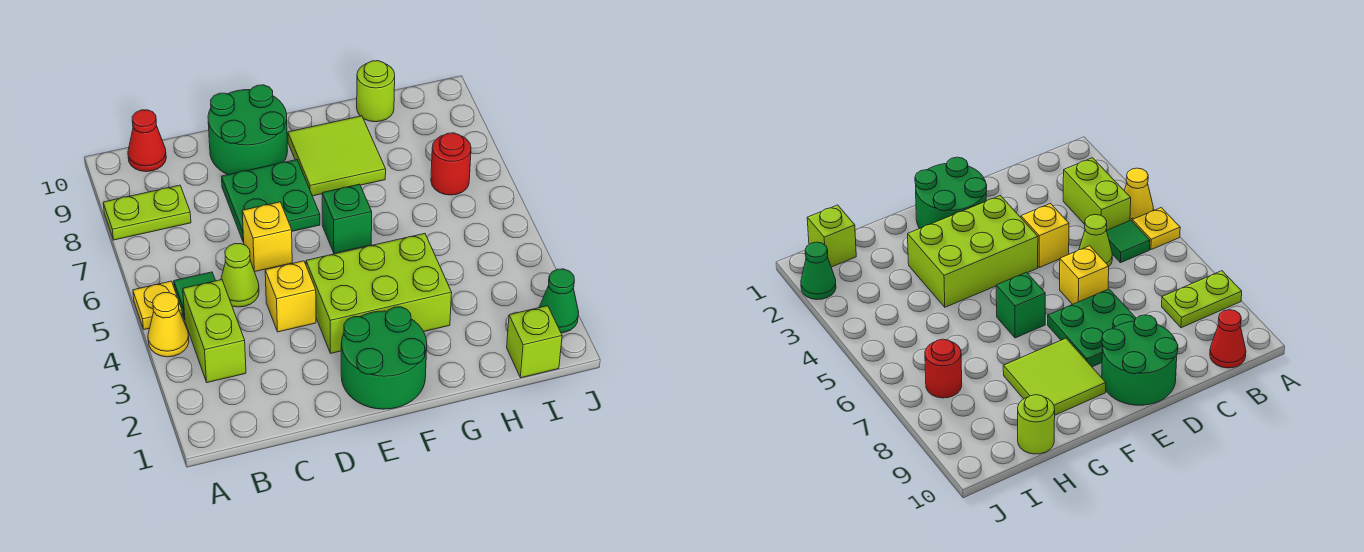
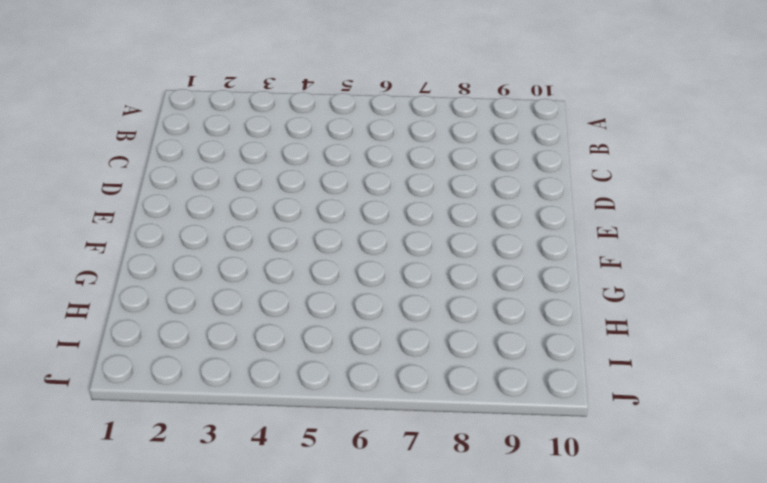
none -> yellow cone A4 level 1
none -> yellow plate A5 level 1
none -> lime plate A8:B8 level 1

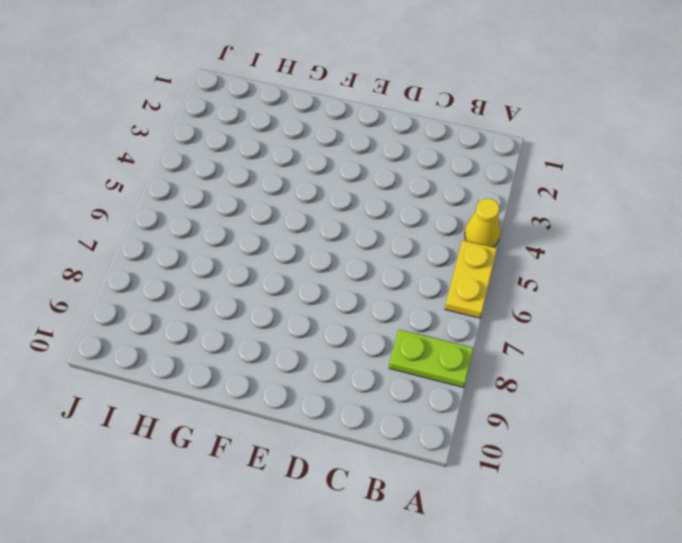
yellow plate A5:A6 level 1 -> yellow plate A5 level 1
none -> lime brick B3:B4 level 1
none -> green tile B5 level 1
none -> red cone B10 level 1

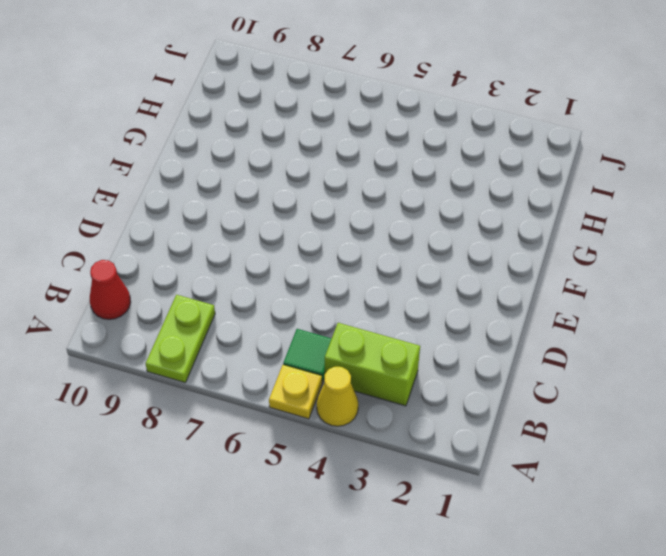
none -> lime cone C5 level 1
none -> yellow brick D4 level 1
none -> yellow brick D6 level 1

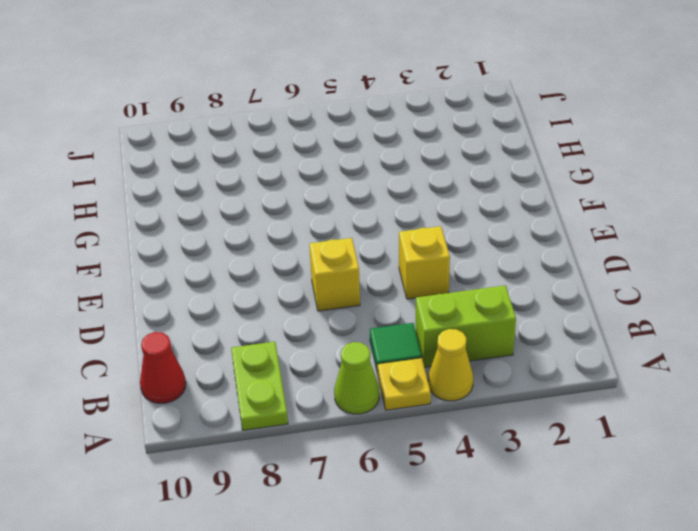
lime cone A6 level 1 -> lime cone C5 level 1
none -> green plate D7:E8 level 1
none -> green round brick D9:E10 level 1
none -> green round brick E1:F2 level 1

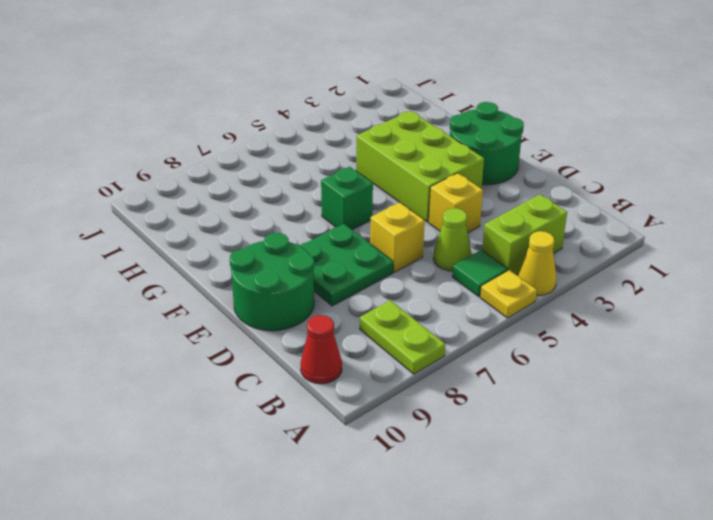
none -> lime tile F8:G9 level 1
none -> lime round brick H10 level 1
none -> lime brick I1 level 1

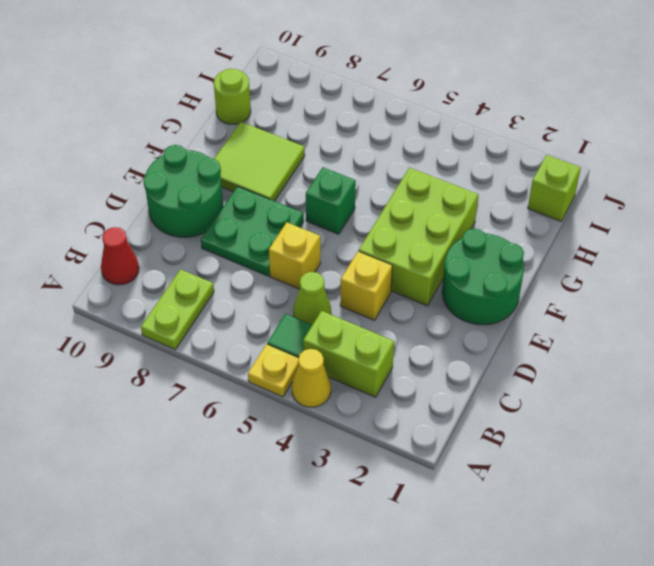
none -> red round brick I7 level 1
none -> green cone J2 level 1

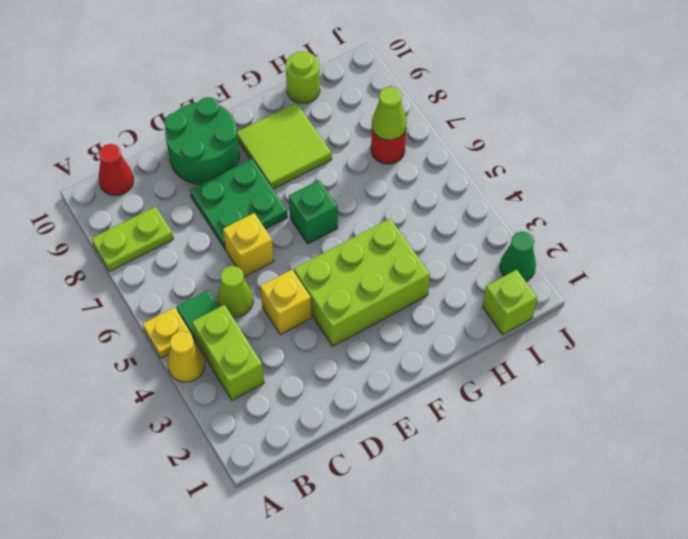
lime cone I7 level 2 -> none
none -> green round brick E1:F2 level 1

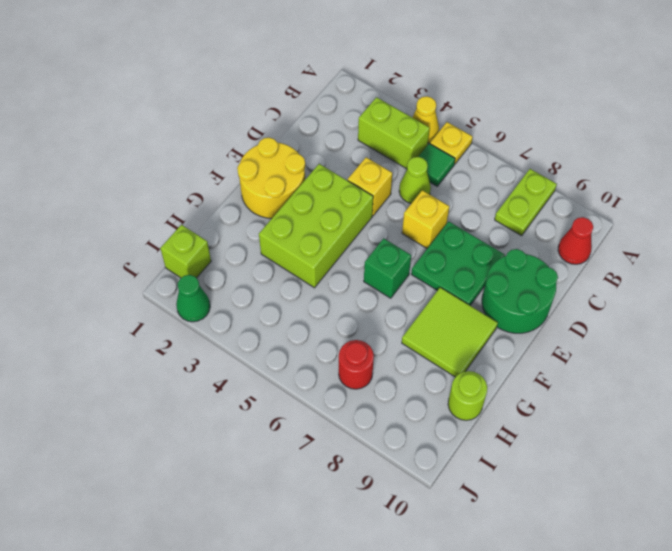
yellow round brick E1:F2 level 1 -> green round brick E1:F2 level 1

